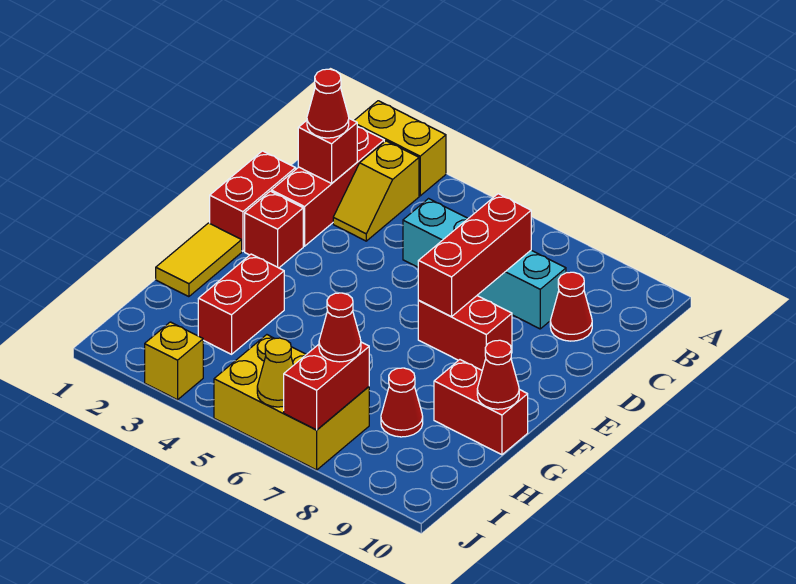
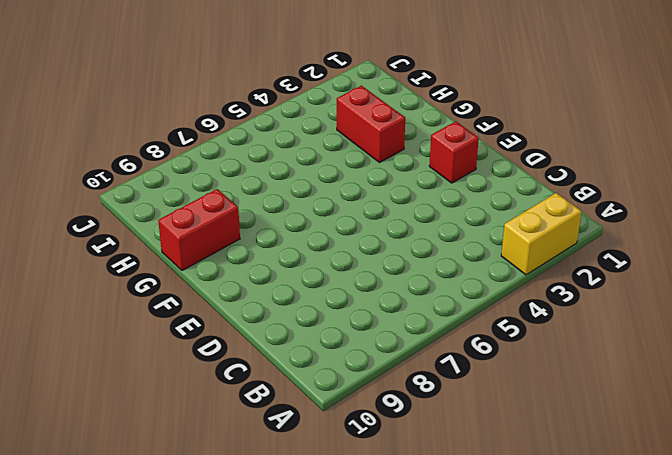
none -> red brick B2:D2 level 1
none -> yellow slope B3:C3 level 1 top B
none -> cyan brick C5:C8 level 1

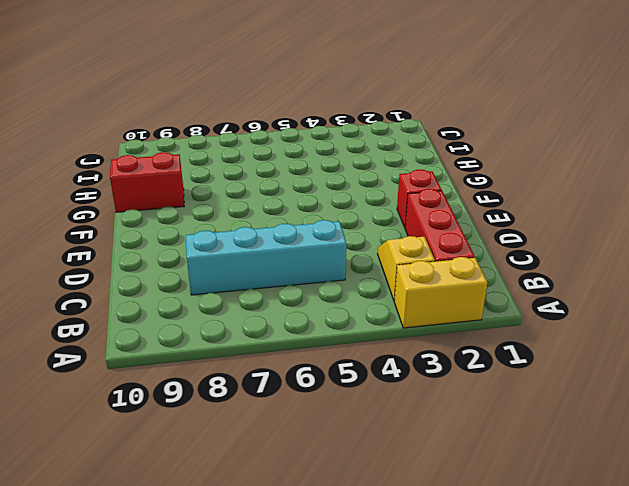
none -> red cone C9 level 1
none -> red brick D1:E1 level 1
none -> red brick E7:E8 level 1

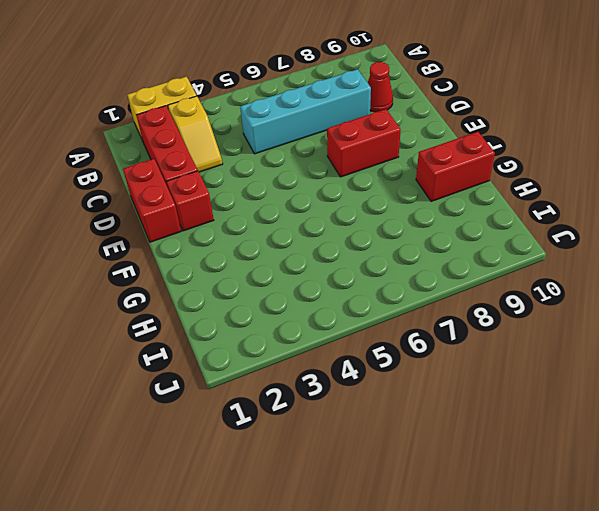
none -> yellow tile F1:G1 level 1
none -> red brick G3:H3 level 1
none -> red cone H8 level 1

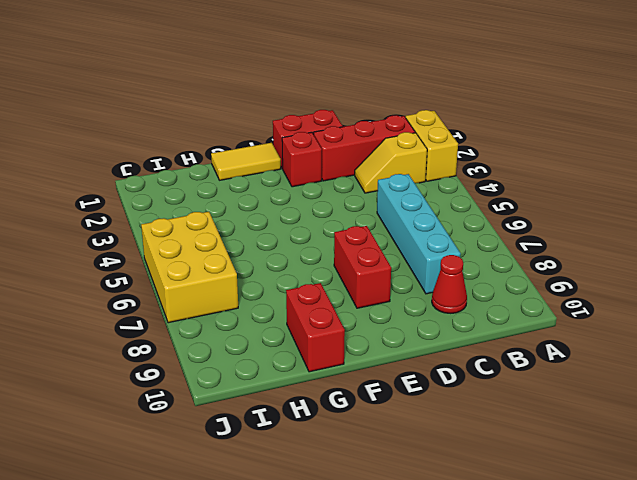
none -> red brick G3:H3 level 1
none -> red cone H8 level 1
none -> yellow brick J3 level 1

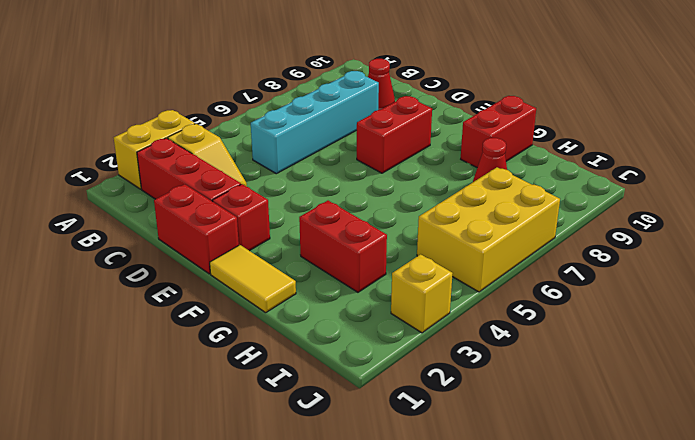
none -> red brick C2 level 2
none -> red brick C7:E7 level 2
none -> red cone G10 level 2

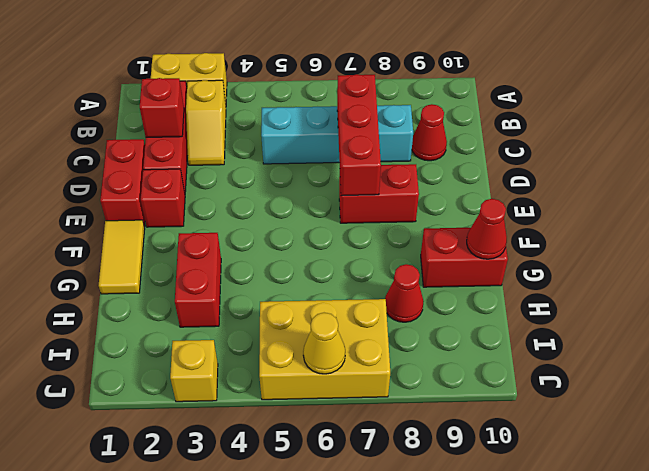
none -> red brick I7:J7 level 2
none -> red cone C2 level 3
none -> red cone I7 level 3

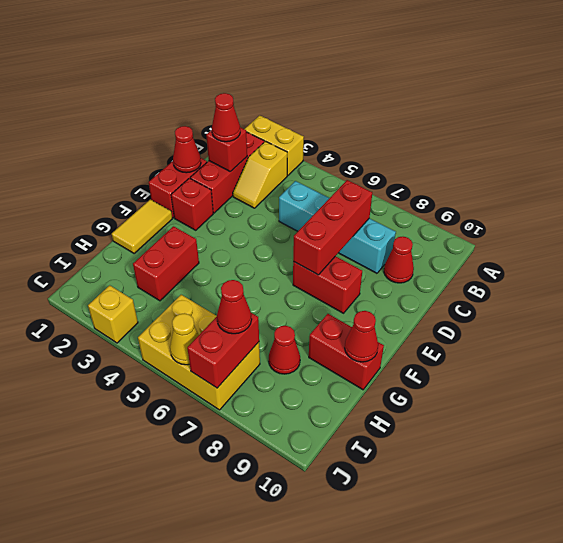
red cone D1 level 2 -> none

